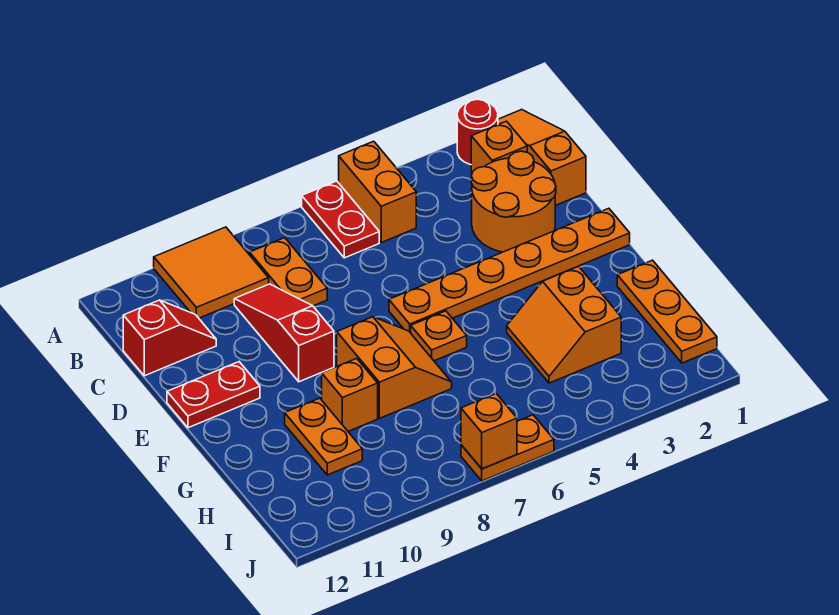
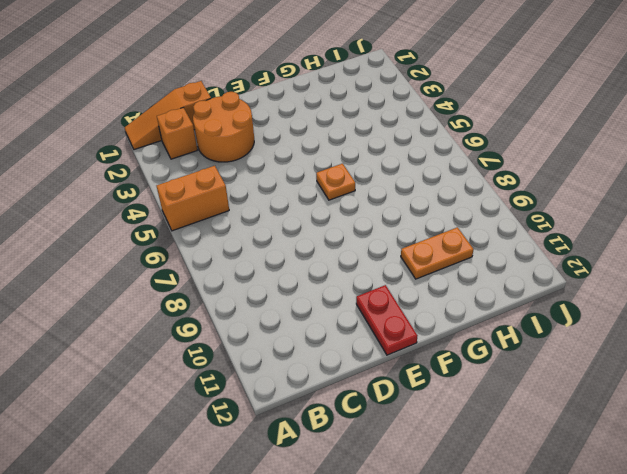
none -> red round brick A2 level 1
none -> red plate A6:B6 level 1
none -> orange tile A9:B10 level 1

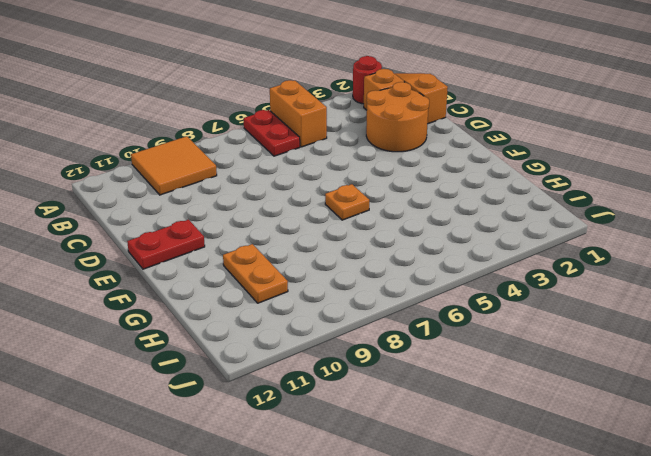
none -> orange plate B8:C8 level 1
none -> red slope C9:E9 level 1 top E
none -> red slope C11:C12 level 1 top 12

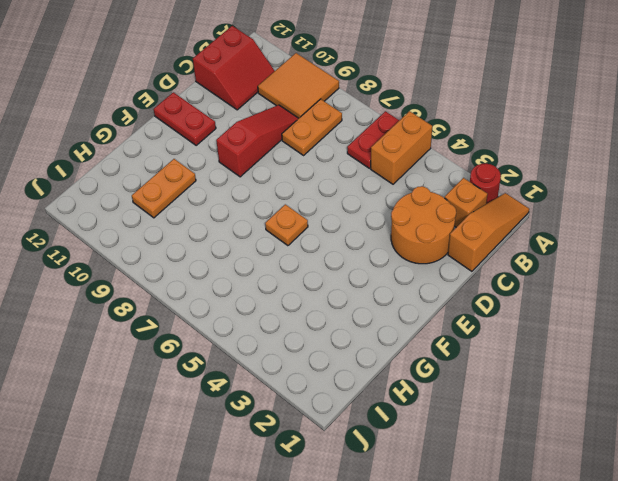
red slope B11:C12 level 1 top 12 -> red slope C11:C12 level 1 top 12
none -> orange plate E1:E6 level 1
none -> orange slope F7:G8 level 1 top 8
none -> orange plate G1:I1 level 1

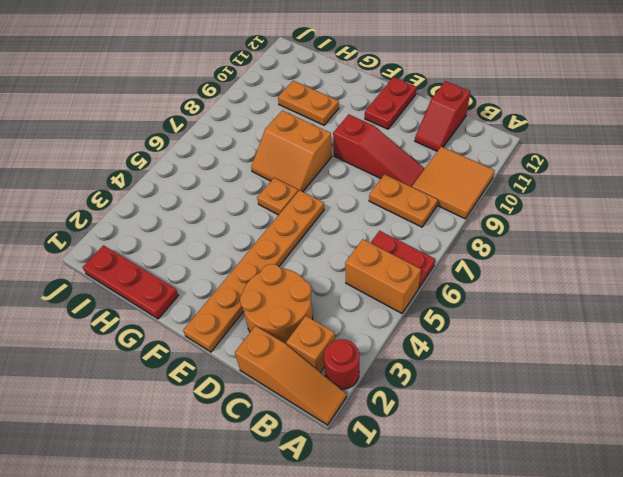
red plate G1:I1 level 1 -> orange plate G1:I1 level 1
none -> orange slope G3:H4 level 1 top 3
none -> orange brick G9 level 1
none -> orange plate J6:J7 level 1

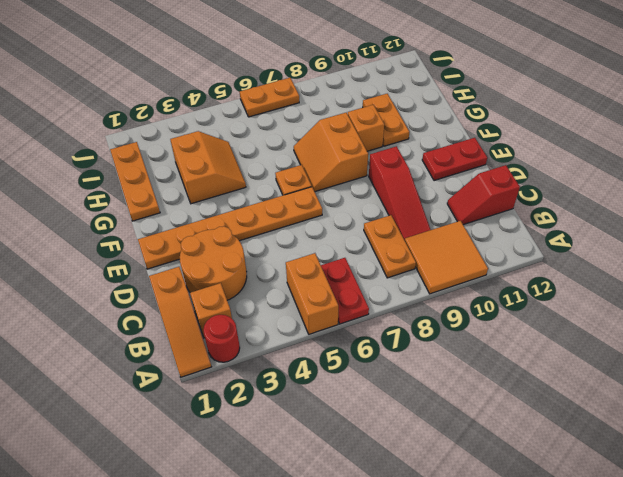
none -> orange brick J7 level 2

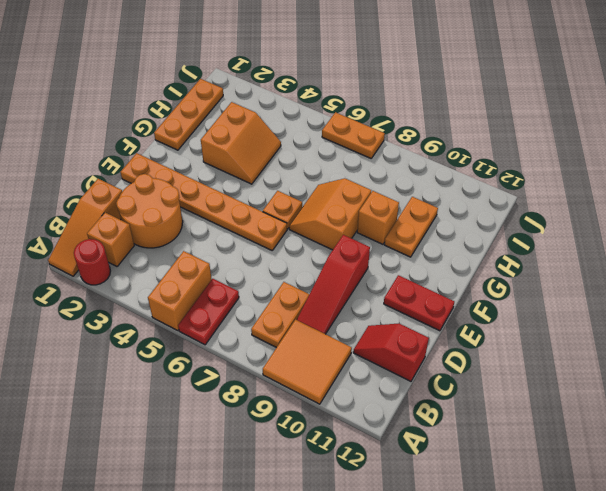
none -> orange brick J7 level 2

